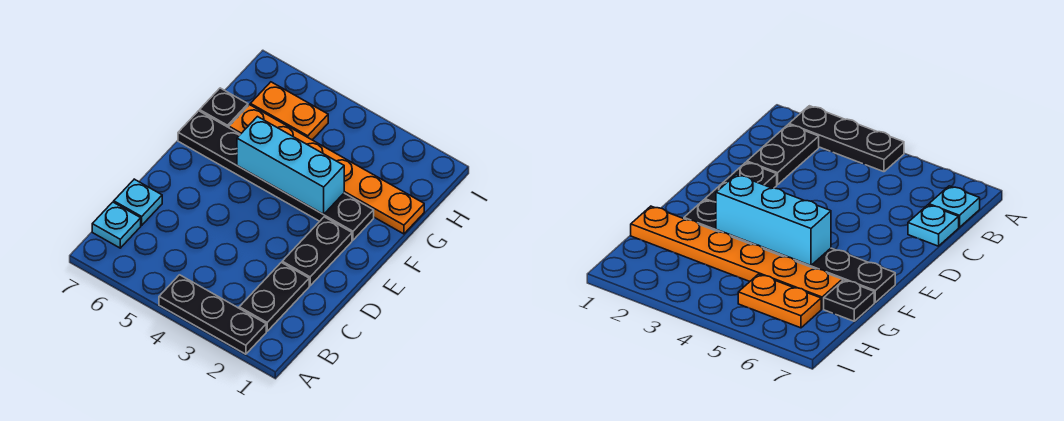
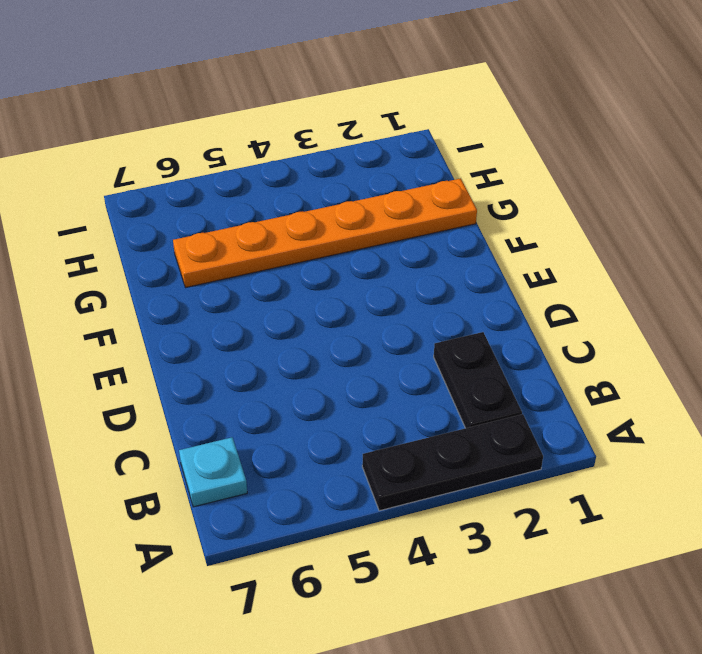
none -> cyan plate C7 level 1
none -> black plate D2:E2 level 1

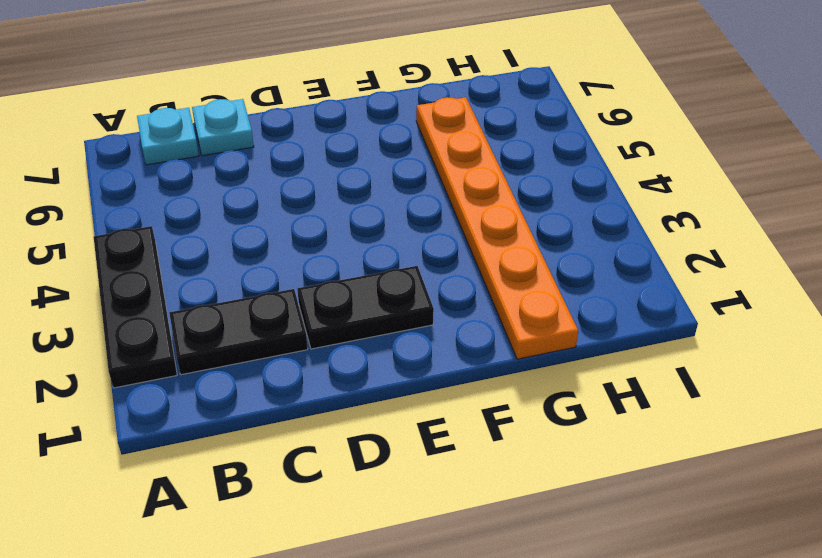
none -> black plate F2:F7 level 1
none -> black plate G7 level 1

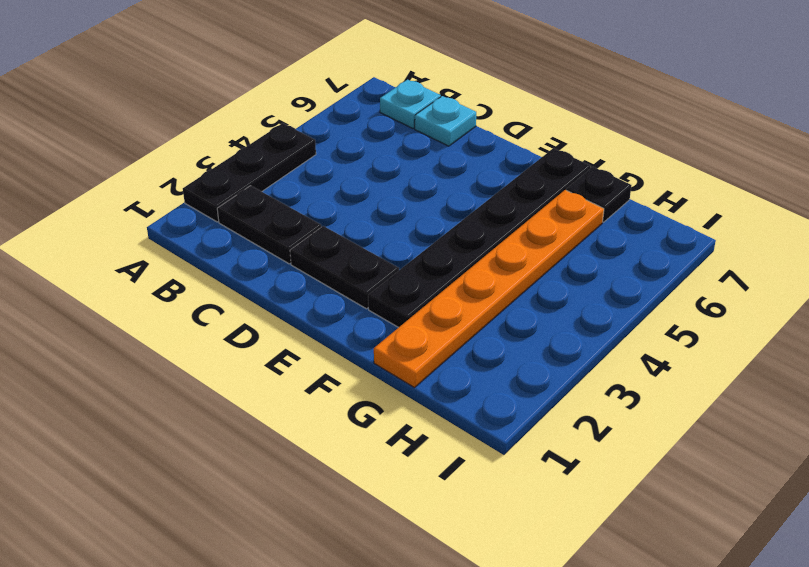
none -> orange plate H5:H6 level 1
none -> cyan brick F3:F5 level 2

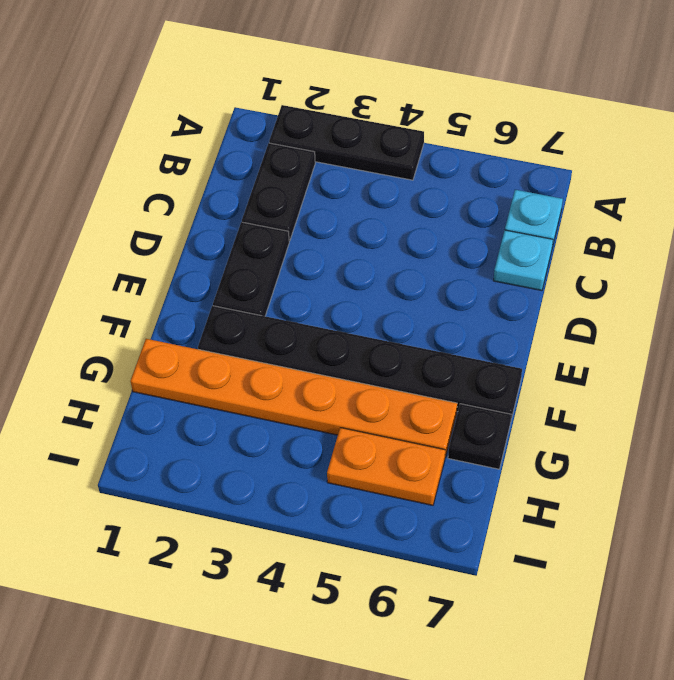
none -> cyan brick F3:F5 level 2

